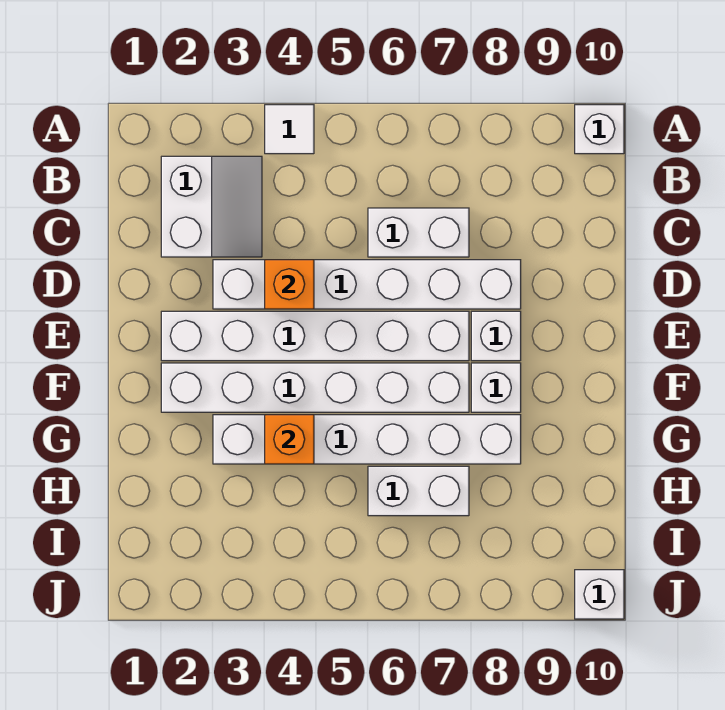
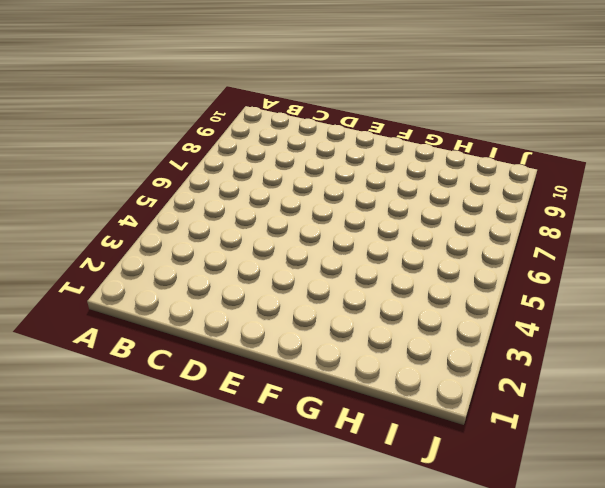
none -> white tile A4 level 1
none -> white brick A10 level 1
none -> white slope B2:C3 level 1 top 2

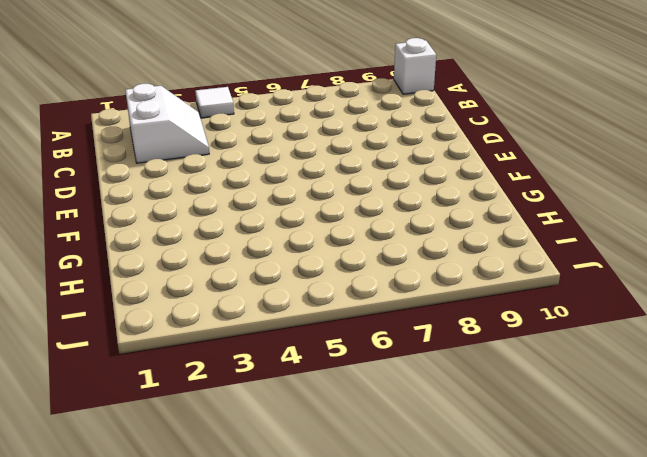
none -> white brick C6:C7 level 1
none -> white brick D3:D8 level 1
none -> white brick E2:E7 level 1

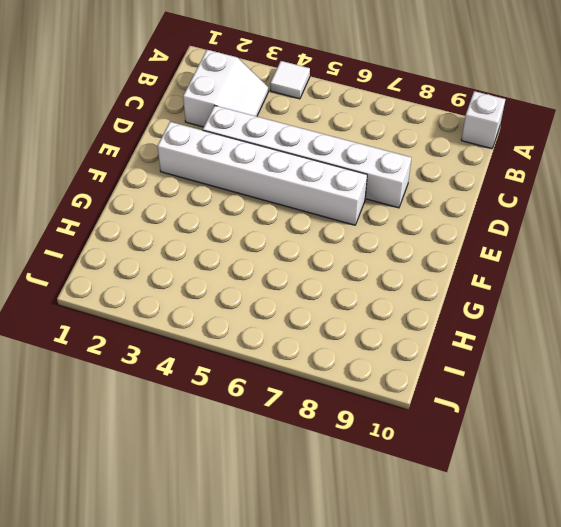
none -> white brick C6:C7 level 1
none -> white brick E8 level 1
none -> white brick F2:F7 level 1

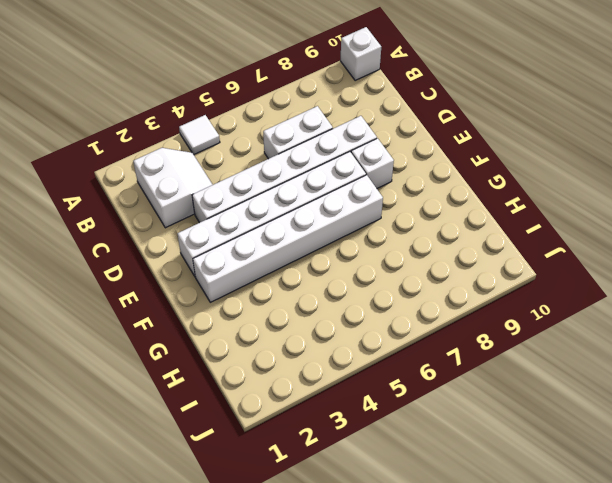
none -> white brick F8 level 1
none -> white brick G3:G8 level 1
none -> white brick H6:H7 level 1

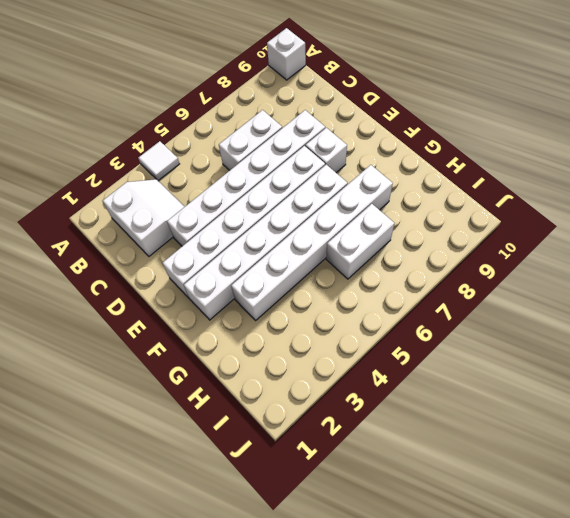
none -> white brick F8 level 1
none -> white brick J10 level 1
none -> orange brick D4 level 2

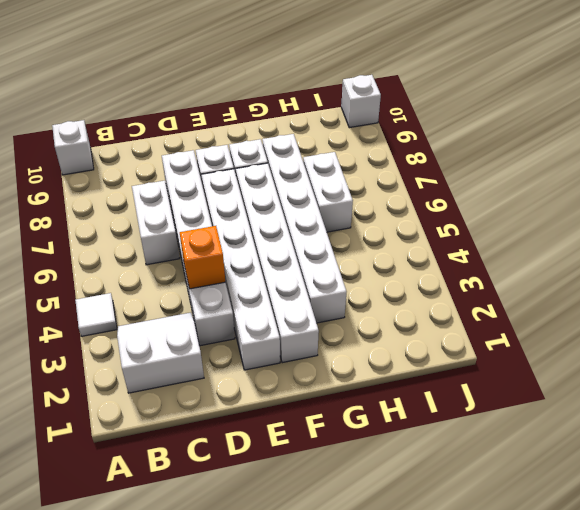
none -> orange brick G4 level 2

